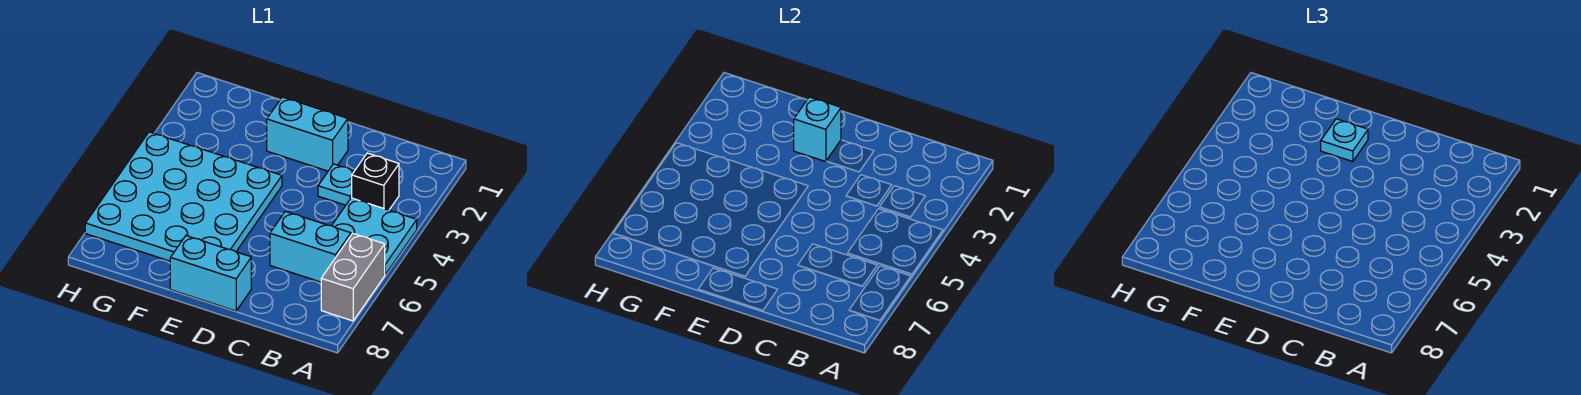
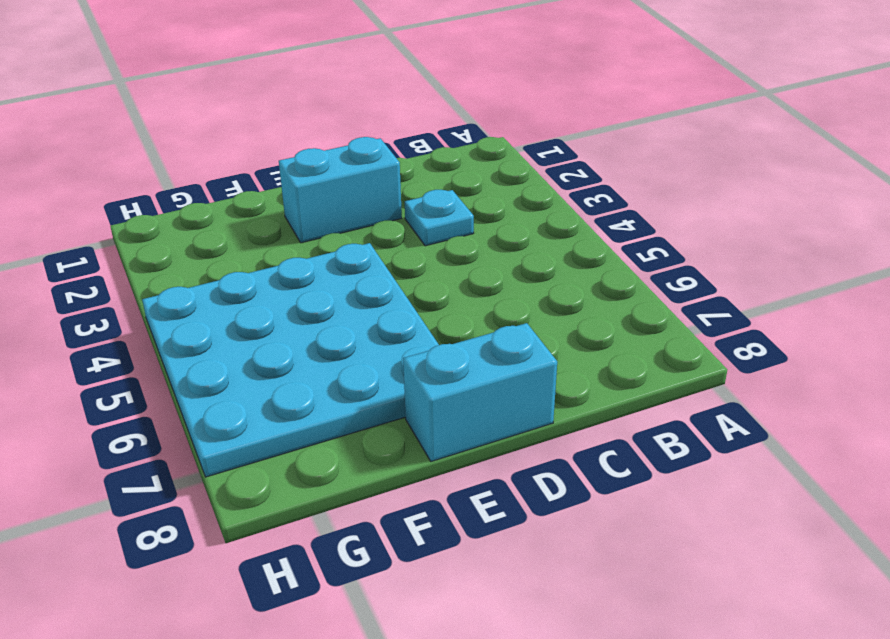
none -> cyan plate A4:B5 level 1
none -> grey brick A6:A7 level 1

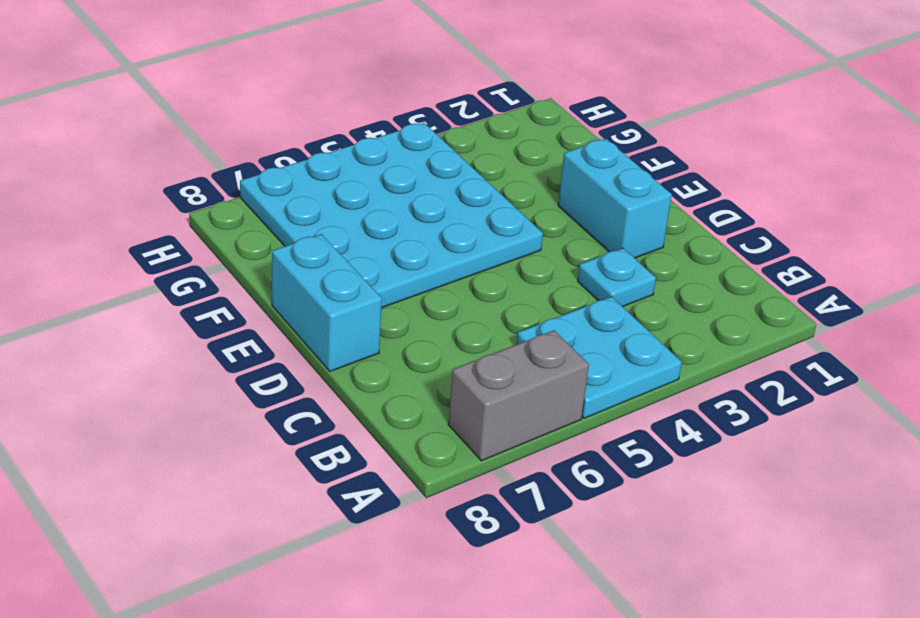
none -> black brick B3 level 1
none -> cyan brick B6:C6 level 1

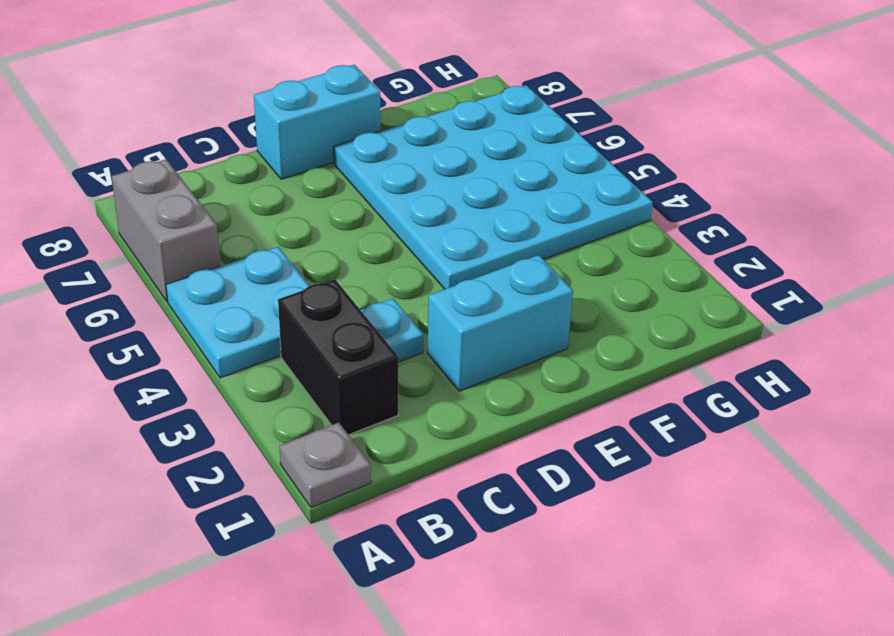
grey plate A1 level 1 -> none
black brick B2:B3 level 1 -> black brick B3 level 1
none -> cyan brick B6:C6 level 1
none -> cyan brick E2 level 2

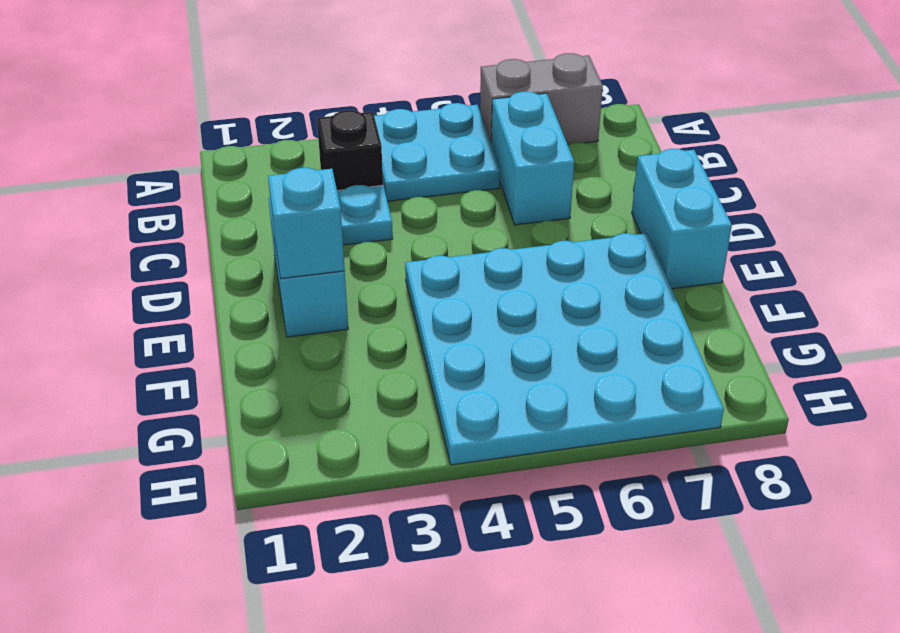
none -> cyan plate E2 level 3

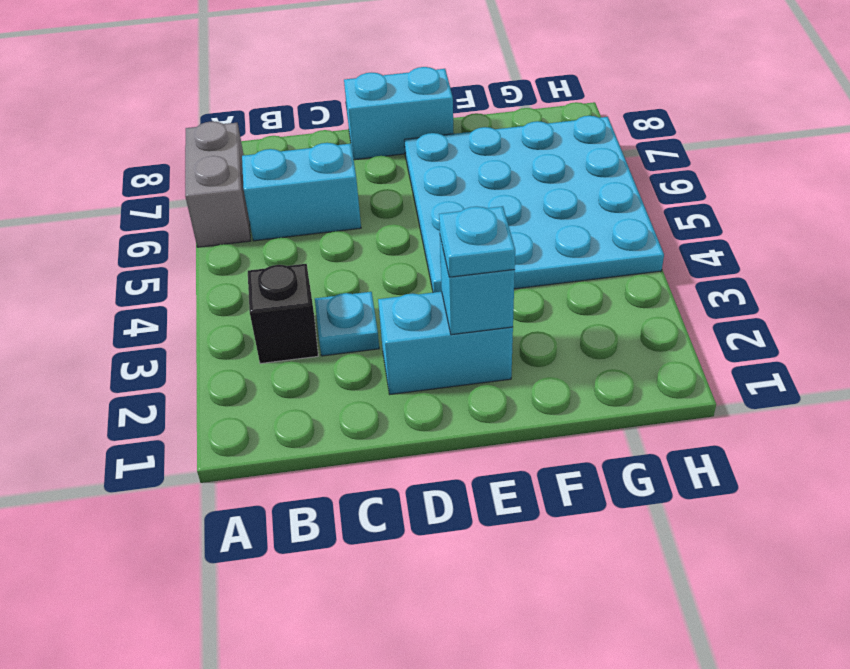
none -> cyan plate A4:B5 level 1

